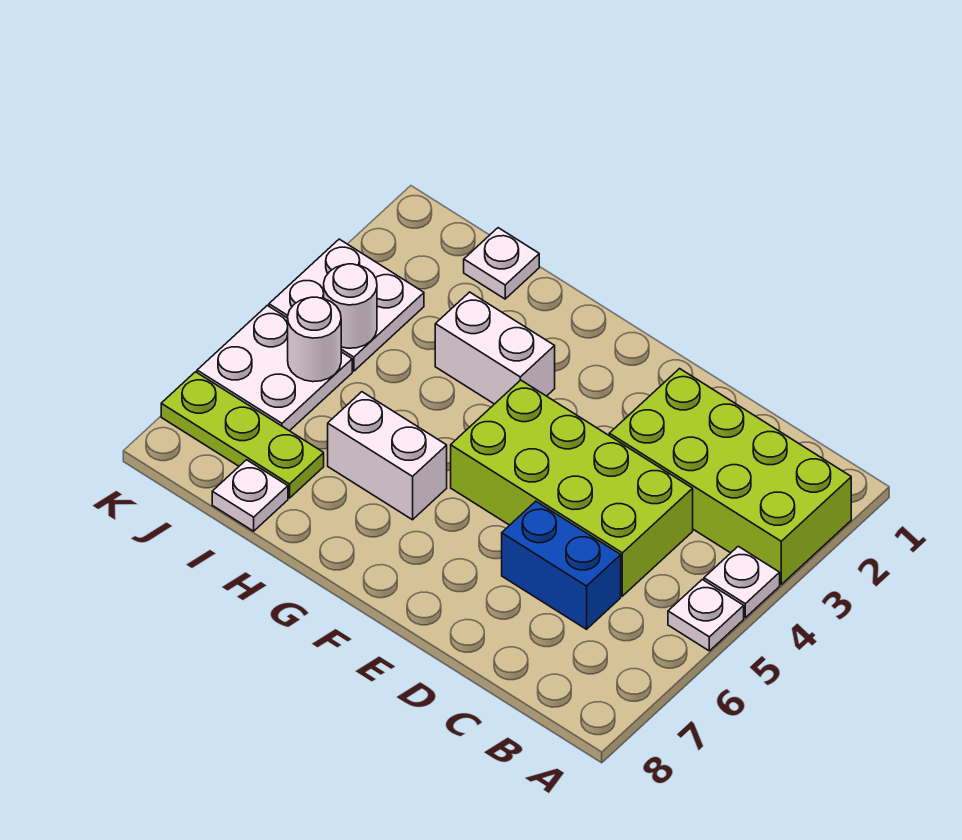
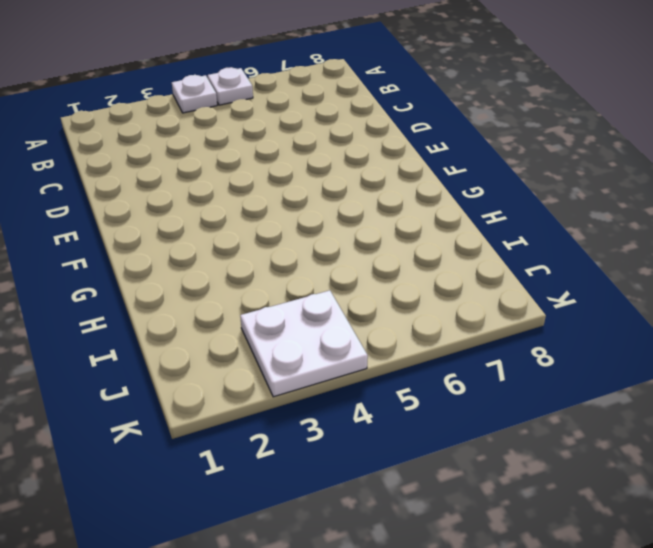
none -> lime brick A2:D3 level 1
none -> lime brick C4:F5 level 1
none -> blue brick C6:D6 level 1

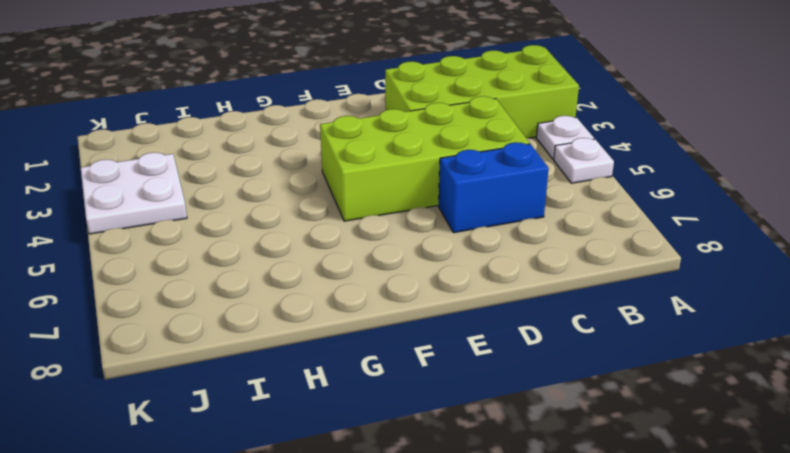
none -> white brick G3:H3 level 1
none -> white brick G6:H6 level 1
none -> white plate I1 level 1

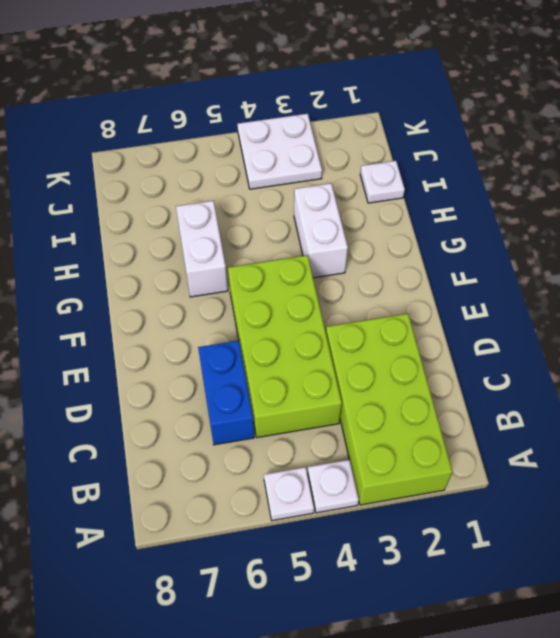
none -> lime plate I7:K7 level 1
none -> white plate I8 level 1
none -> white plate J5:K6 level 1

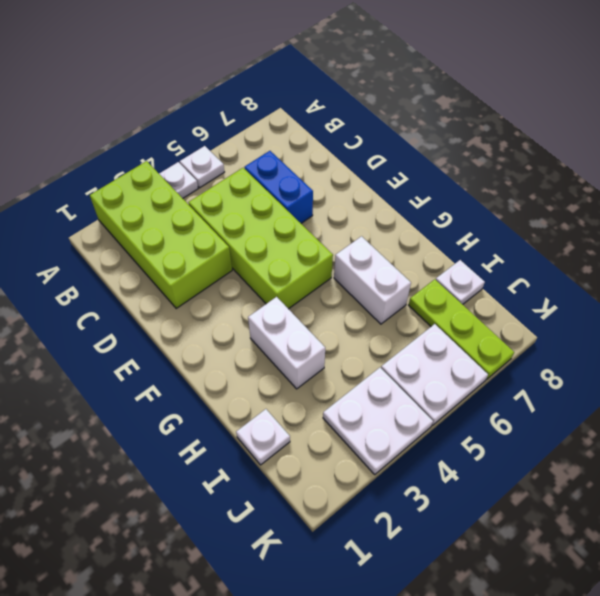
none -> white round brick J4 level 2
none -> white round brick J5 level 2

